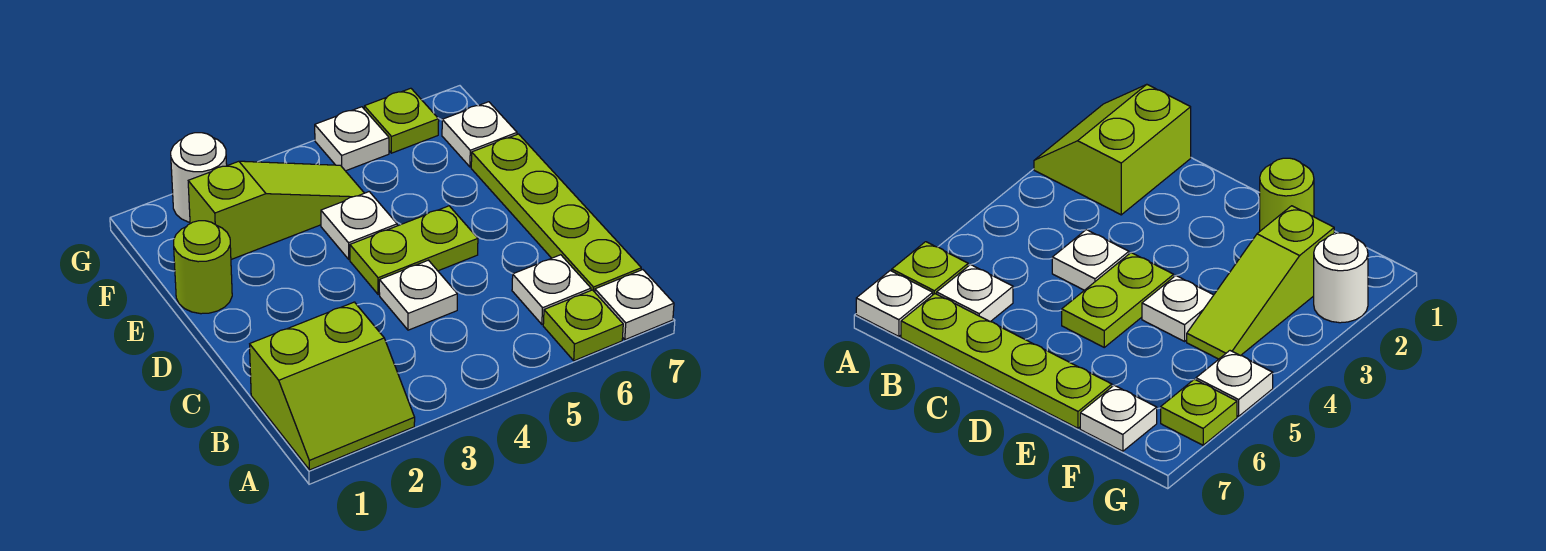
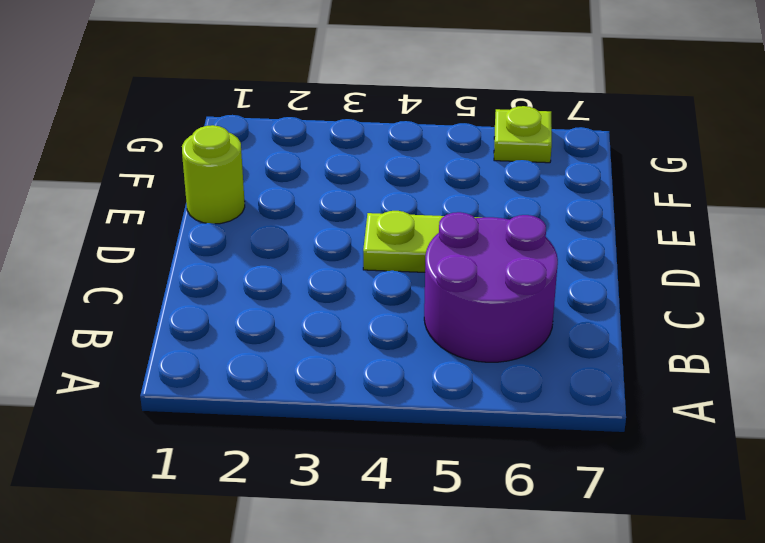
purple round brick B5:C6 level 1 -> white plate B6 level 1
none -> lime slope A1:B2 level 1 top B
none -> lime plate A6 level 1
none -> white plate A7 level 1

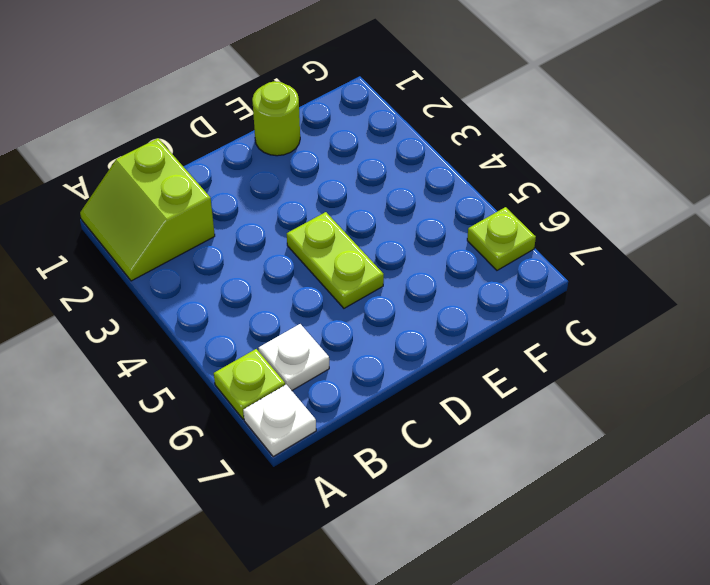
none -> lime plate B7:E7 level 1
none -> white plate C4 level 1
none -> white plate E4 level 1

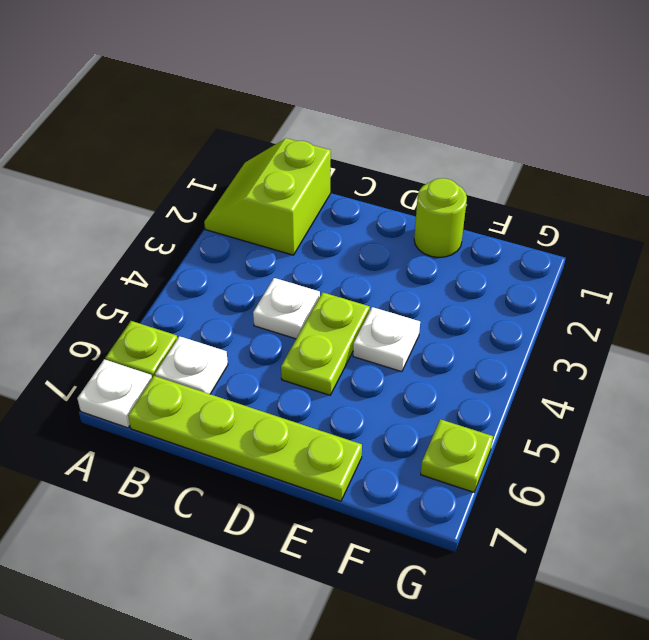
none -> lime slope F2:F4 level 1 top 2
none -> white plate F7 level 1
none -> white round brick G2 level 1

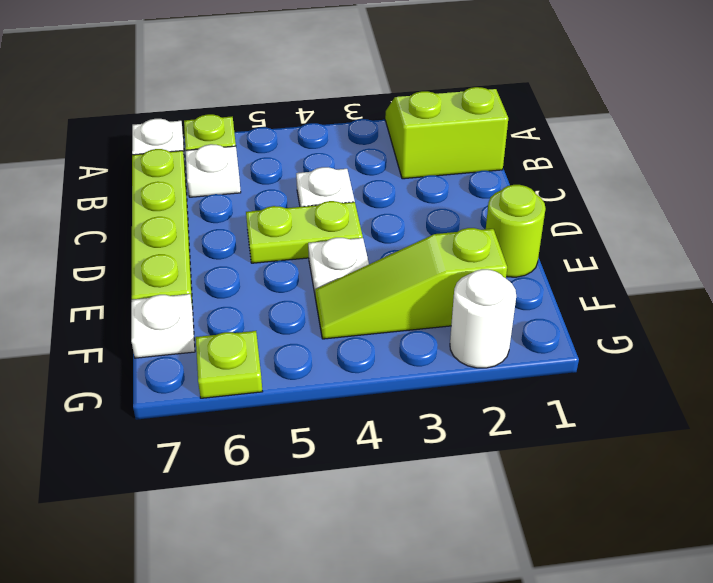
none -> white plate G5 level 1

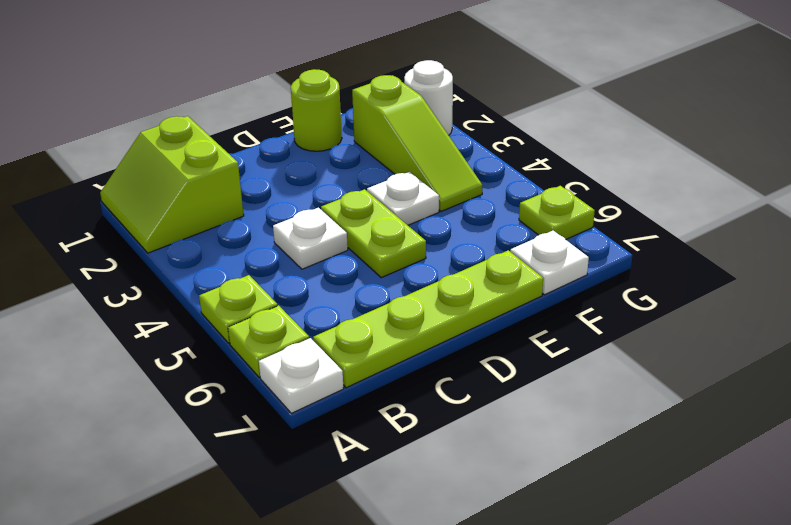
lime plate A5 level 1 -> none
none -> white plate B6 level 1
none -> white plate G5 level 1

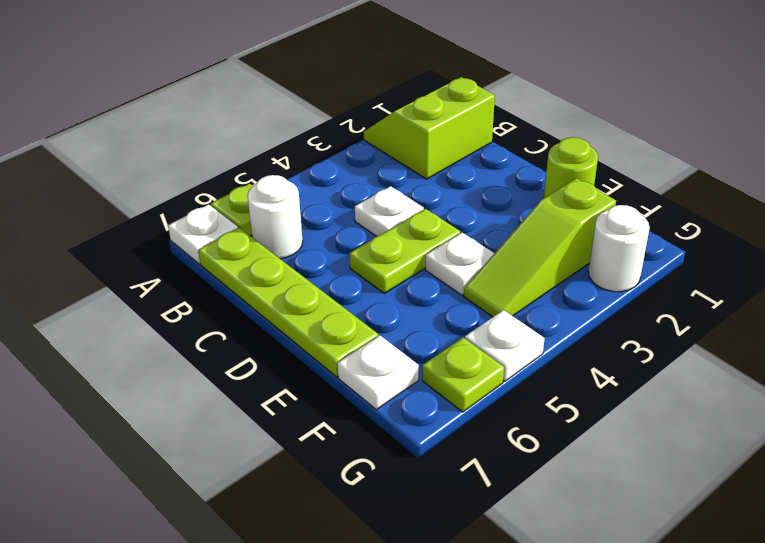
white round brick B6 level 1 -> white plate B6 level 1

